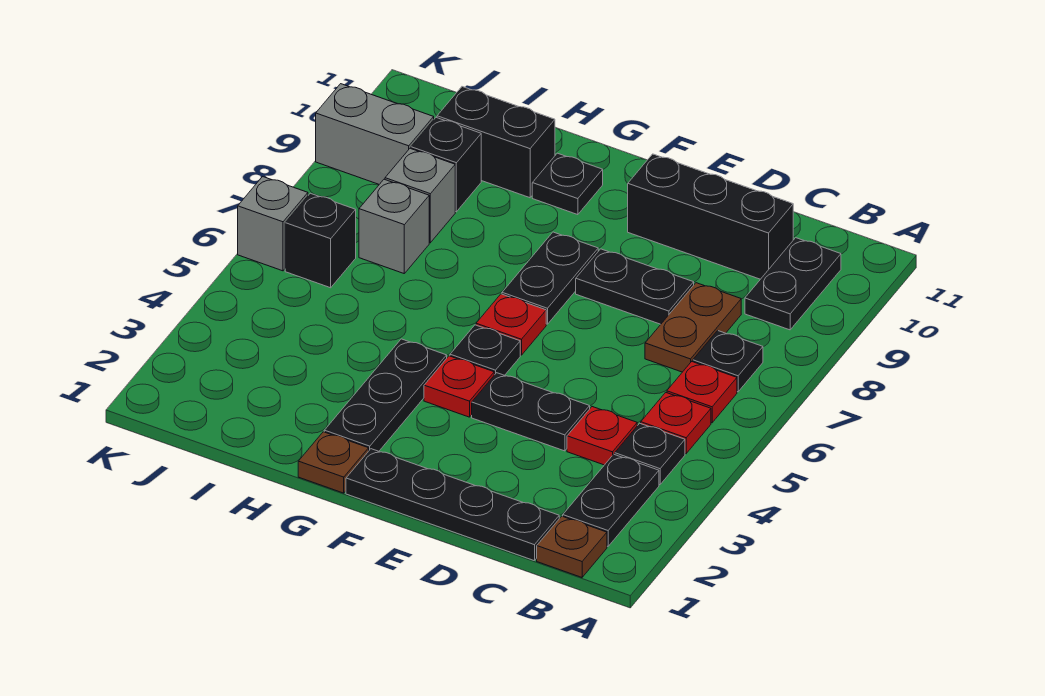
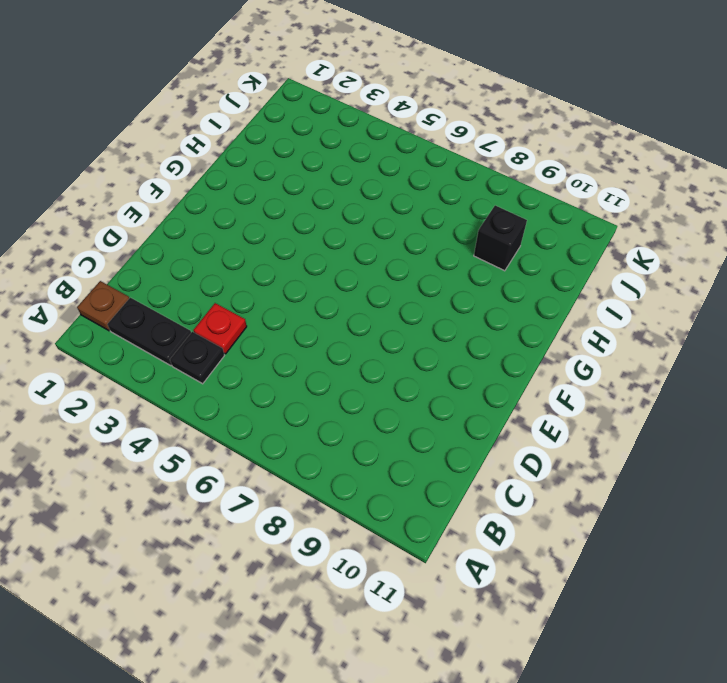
none -> red plate B5 level 1
none -> red plate B6 level 1
none -> black plate B7 level 1

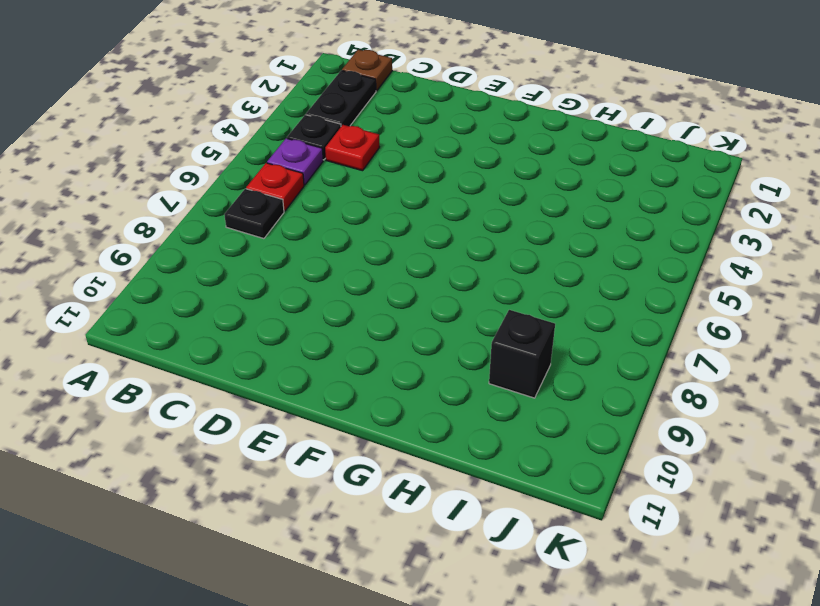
purple plate B5 level 1 -> red plate B5 level 1
none -> black plate B9:B10 level 1
none -> black plate C1:F1 level 1
none -> brown plate C7:C8 level 1

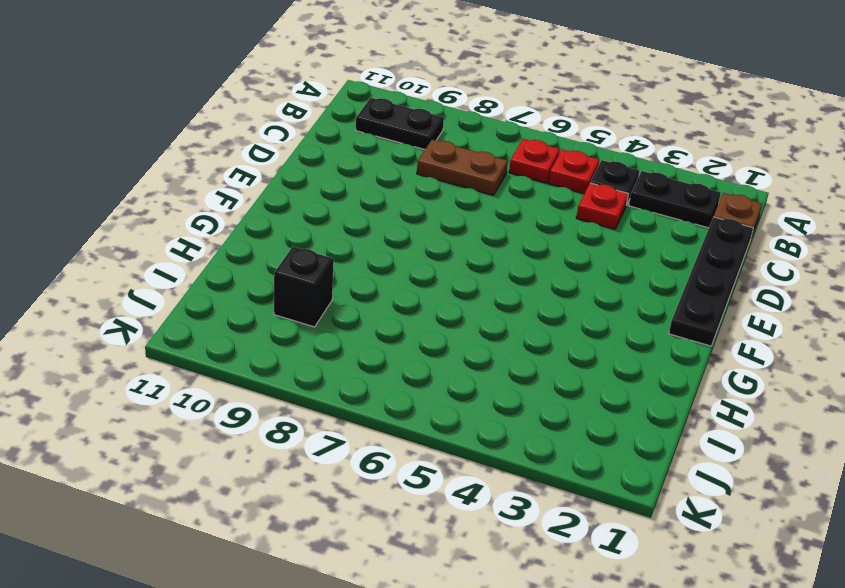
none -> black plate B7 level 1
none -> black brick C10:E10 level 1
none -> black plate D4:E4 level 1

